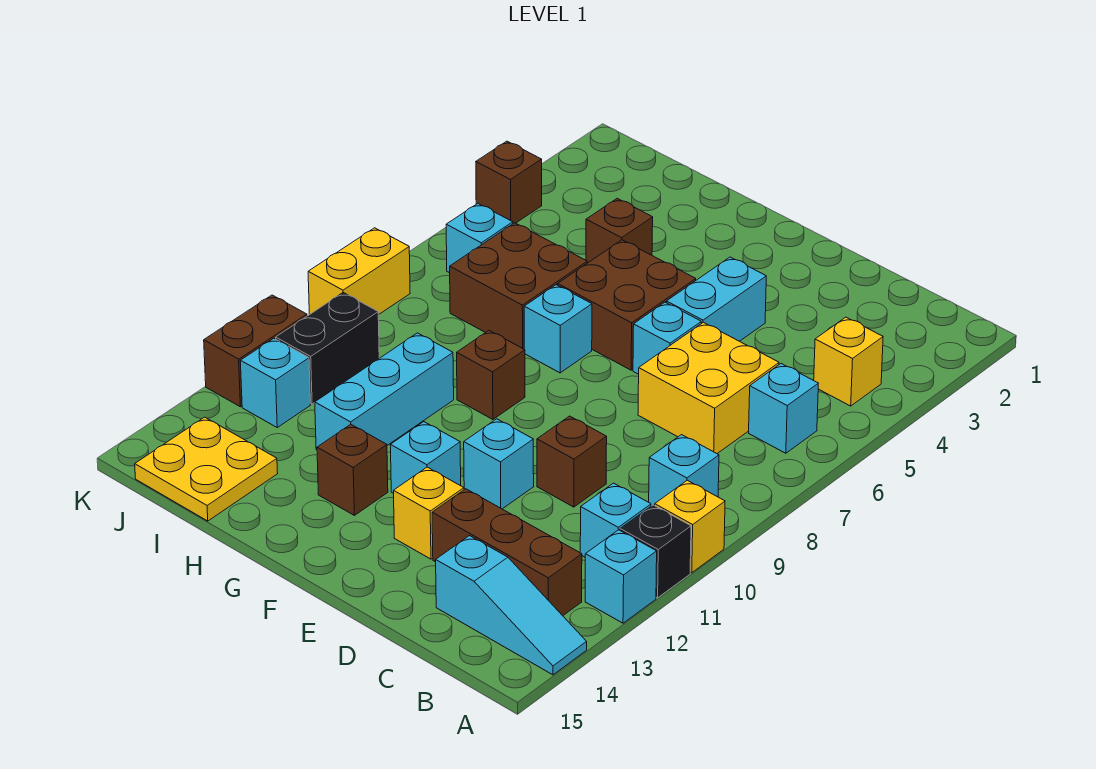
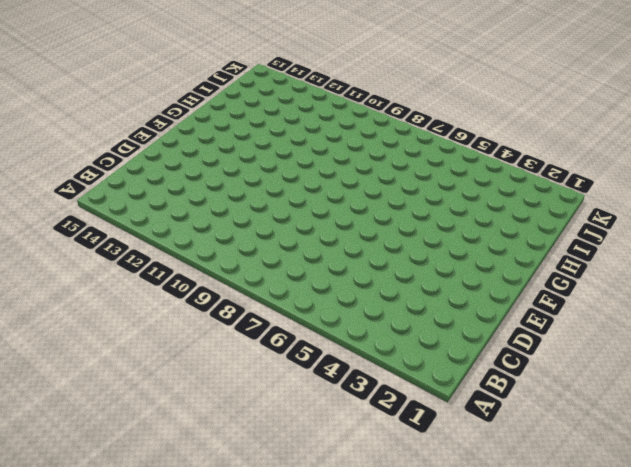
none -> yellow brick A10 level 1
none -> black brick A11 level 1
none -> cyan brick A12 level 1
none -> cyan slope A14:C14 level 1 top C

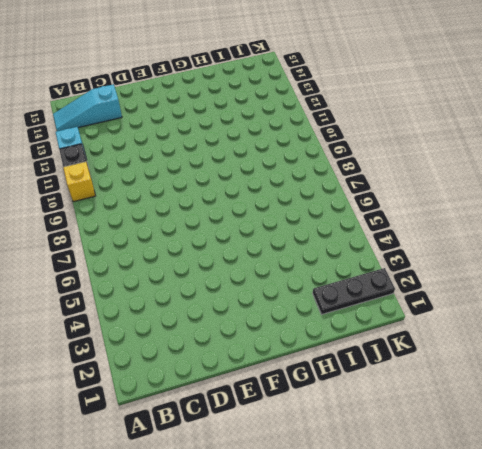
black plate I2:K2 level 1 -> none
none -> yellow brick B4 level 1
none -> cyan brick B6 level 1
none -> cyan brick B9 level 1
none -> cyan brick B11 level 1

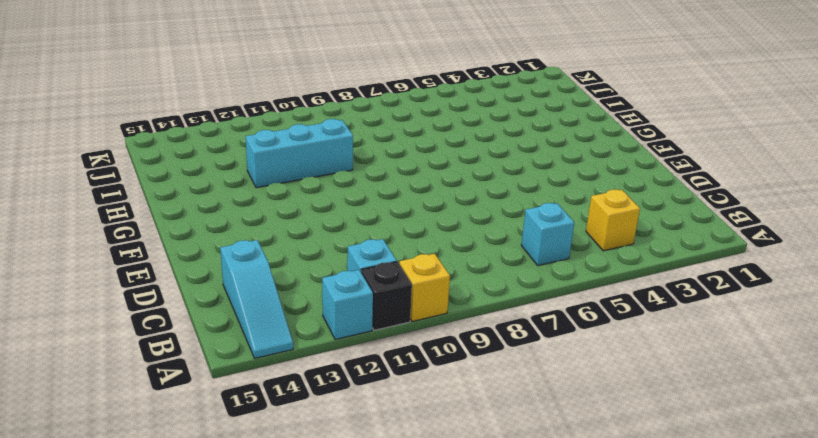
none -> cyan brick B9 level 1
none -> brown brick B13:D13 level 1
none -> yellow brick C6:D7 level 1
none -> brown brick D10 level 1

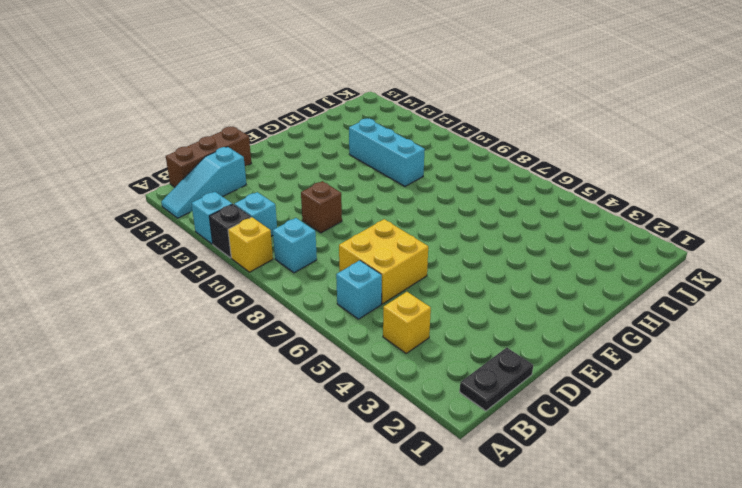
black plate B1:C1 level 1 -> none
brown brick B15:D15 level 1 -> brown brick B13:D13 level 1
none -> cyan brick E4:E5 level 1
none -> cyan brick E6 level 1
none -> cyan brick E11 level 1
none -> yellow brick E13 level 1

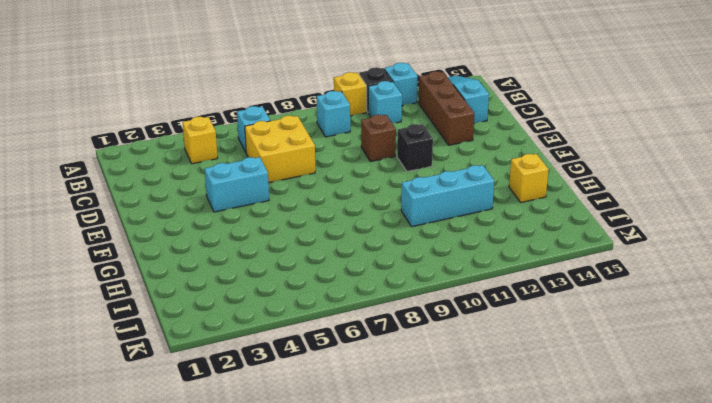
black brick E11 level 1 -> cyan brick E11 level 1
yellow brick H14 level 1 -> yellow brick E13 level 1
none -> cyan brick E6 level 1
none -> brown brick F5:G6 level 1
none -> cyan brick F12 level 1
none -> cyan brick G7 level 1

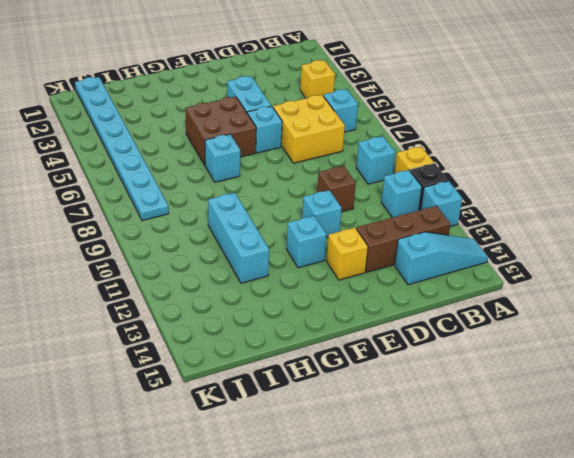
cyan plate J1:J8 level 1 -> cyan brick J6 level 1
none -> brown brick G9 level 1
none -> brown brick G13 level 1
none -> brown brick H4 level 1
none -> brown brick H6:I7 level 1

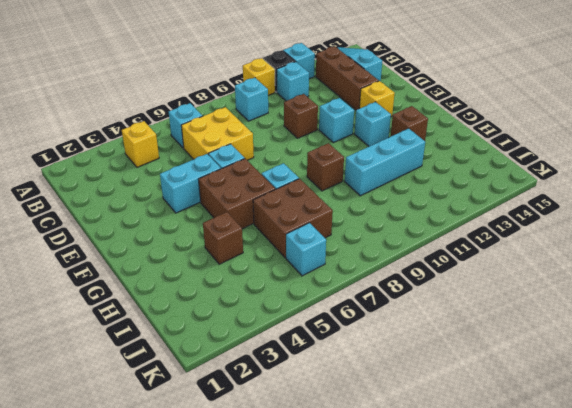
none -> yellow plate I14:J15 level 1
none -> black brick J10:J11 level 1
none -> cyan brick J12 level 1
none -> brown brick K4 level 1

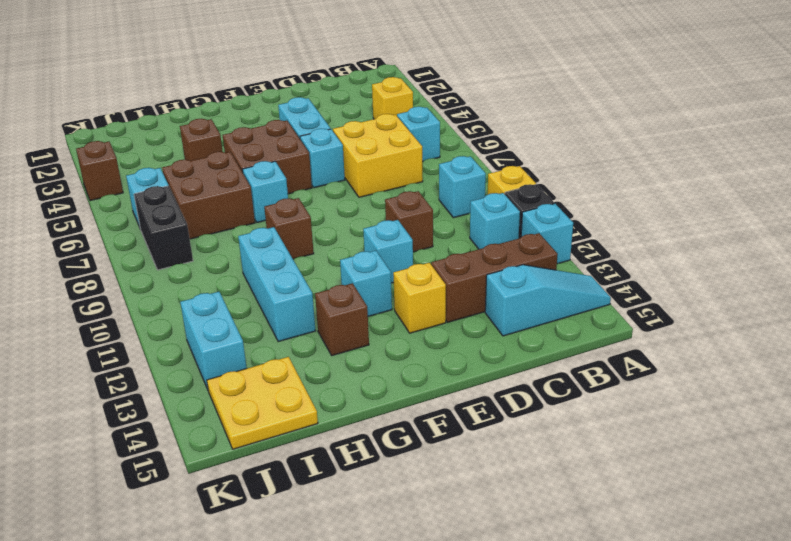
black brick J7:J8 level 1 -> black brick J10:J11 level 1
cyan brick J12:J13 level 1 -> cyan brick J12 level 1
none -> yellow brick K8:K9 level 1
none -> brown brick K11:K12 level 1

